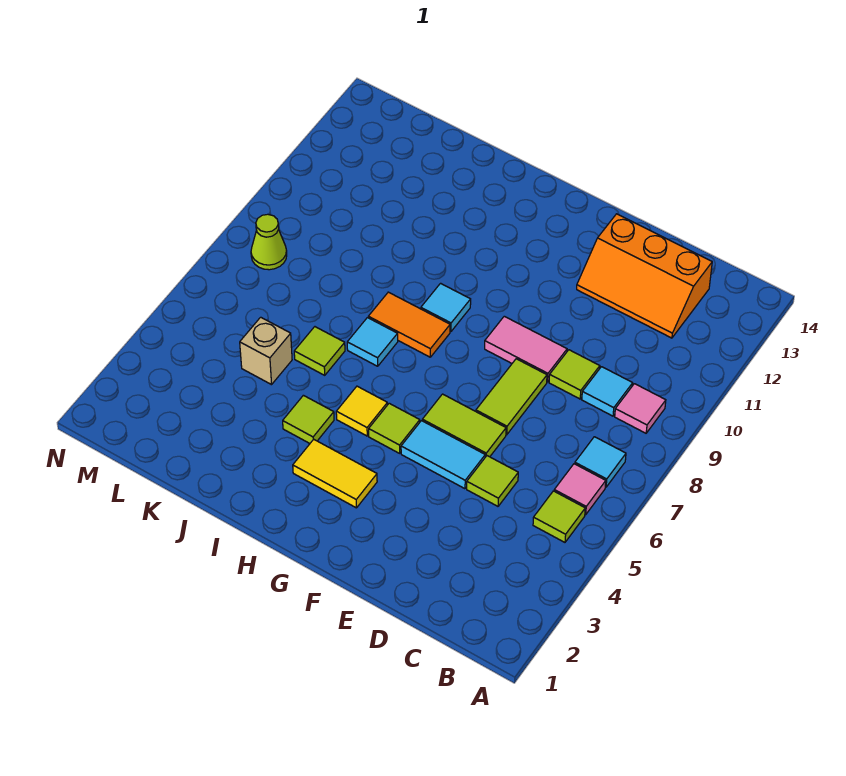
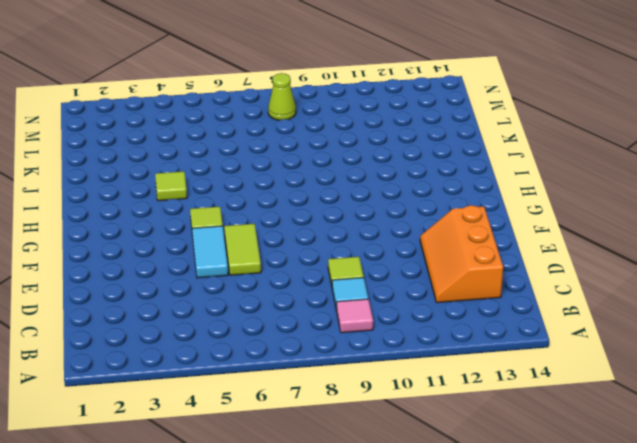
none -> lime tile B5 level 1
none -> pink tile B6 level 1
none -> cyan tile B7 level 1

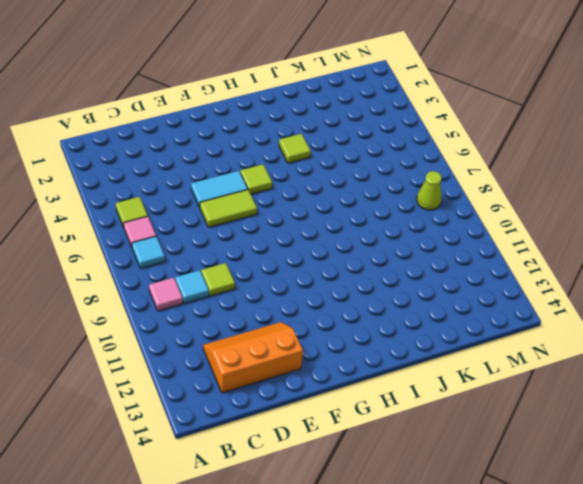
none -> lime tile D5 level 1
none -> lime tile E7:E8 level 1
none -> pink tile E9:F9 level 1

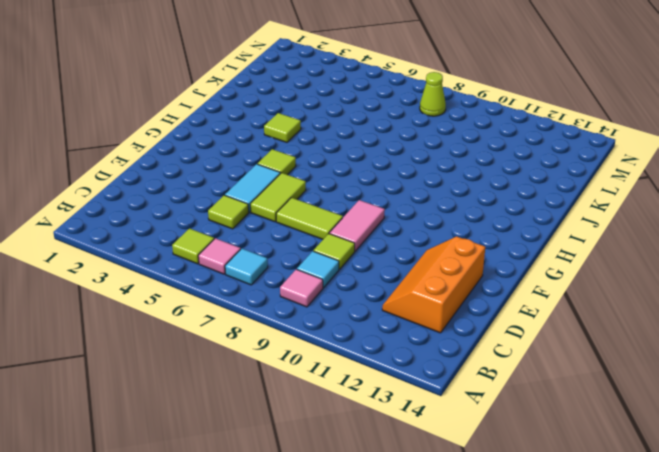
none -> yellow tile G3:H3 level 1
none -> yellow tile H5 level 1
none -> orange tile H8:I8 level 1

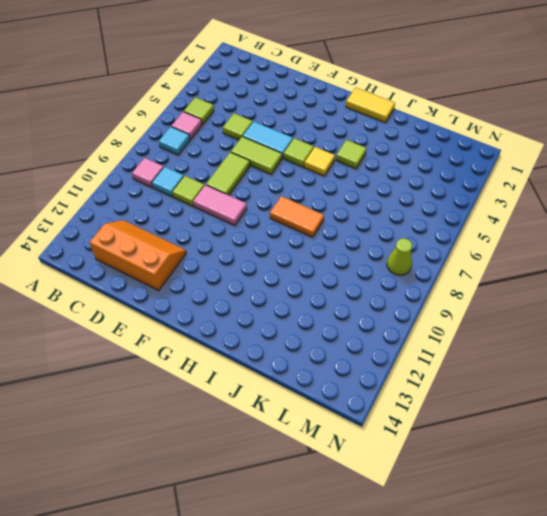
yellow tile H1:I1 level 1 -> yellow tile G3:H3 level 1
none -> cyan tile H9 level 1
none -> cyan tile I7 level 1
none -> lime tile J6 level 1

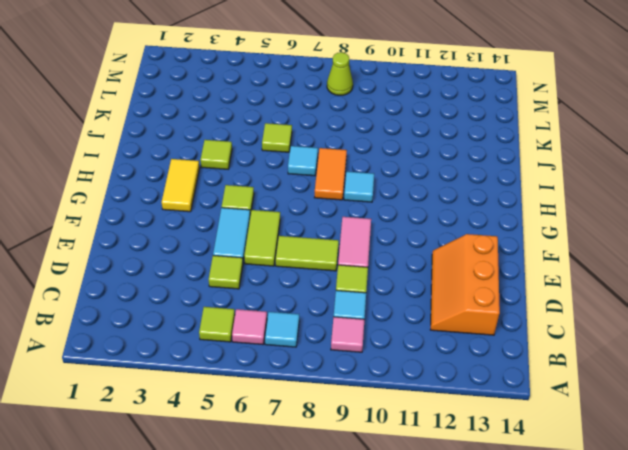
none -> yellow tile H5 level 1
none -> tan brick K5 level 1

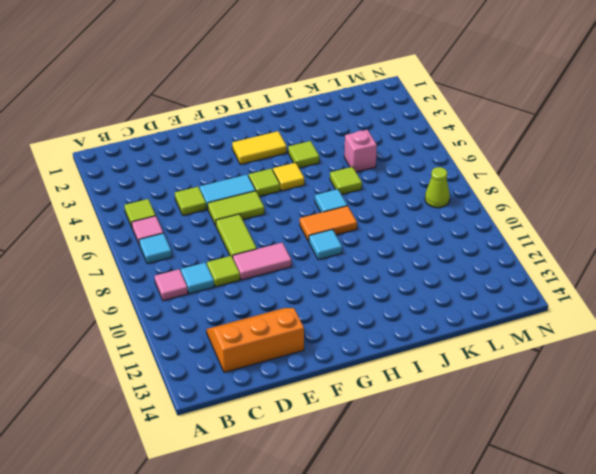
pink brick K5 level 1 -> tan brick K5 level 1

